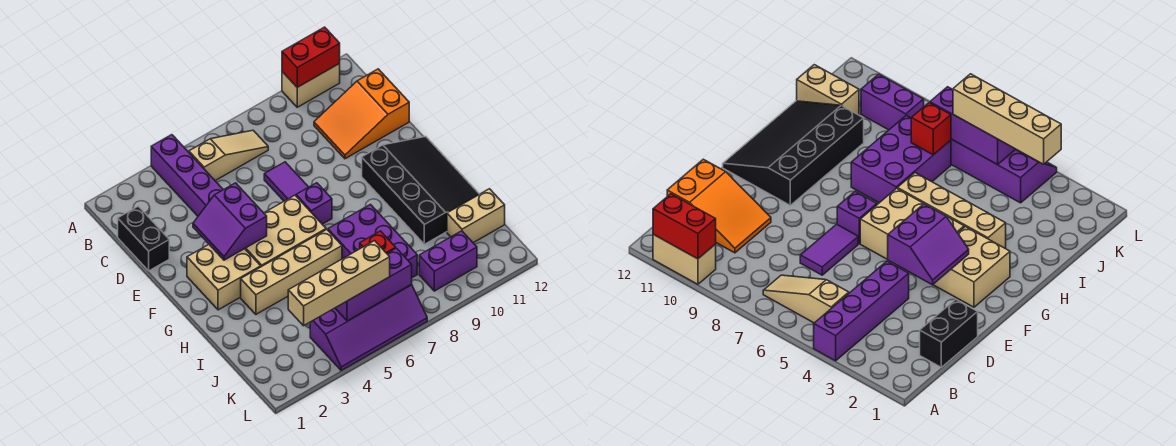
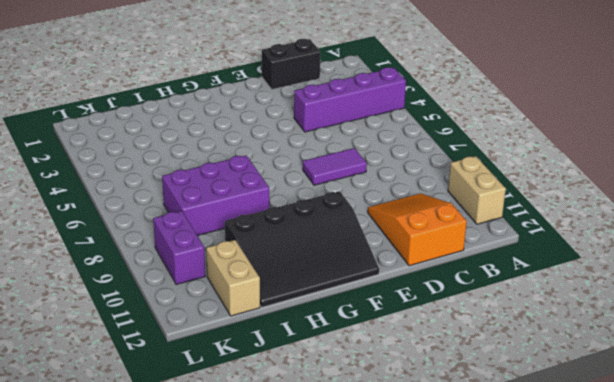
none -> tan slope B5:B7 level 1 top 5
none -> tan brick F2:G3 level 1
none -> tan brick F4:G6 level 1

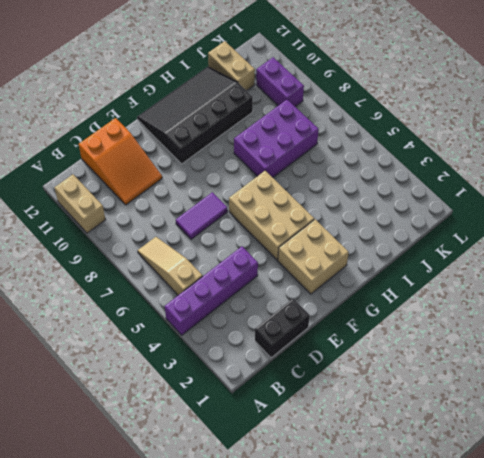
none -> purple brick F7 level 1
none -> tan brick H3:H6 level 1
none -> purple slope K4:L7 level 1 top K

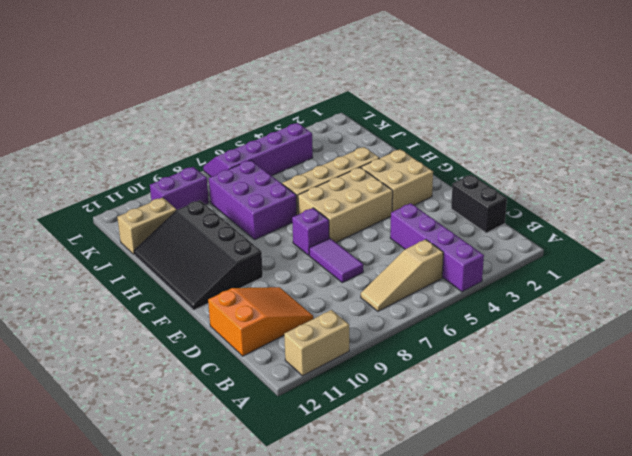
none -> red brick A10:A11 level 2
none -> purple slope E3:F4 level 2 top 4
none -> red brick J7 level 2

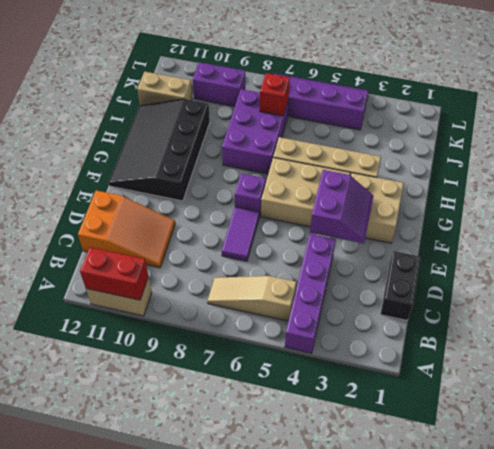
none -> purple brick K5:K7 level 2
none -> tan brick K3:K6 level 3

